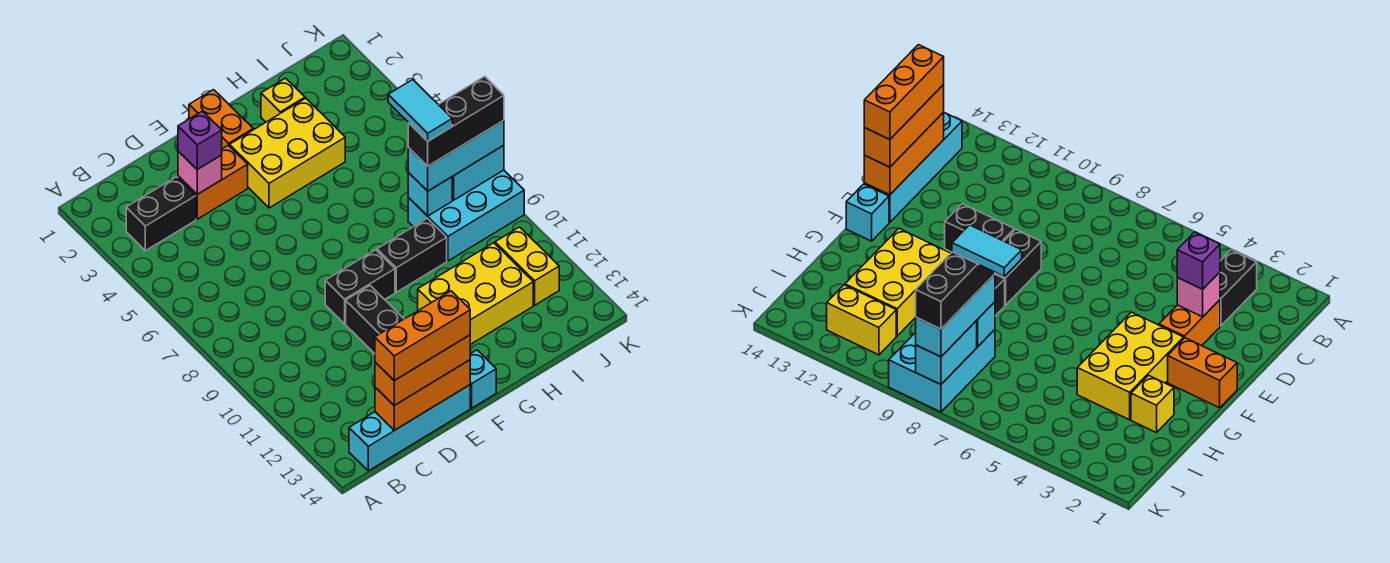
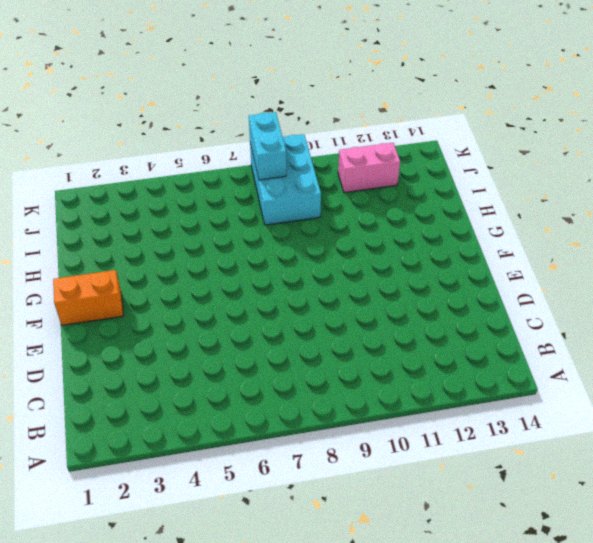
pink brick J11:J12 level 1 -> yellow brick J11:J12 level 1
none -> black brick B3:C3 level 1
none -> cyan brick B14:E14 level 1
none -> orange brick D3:E3 level 1

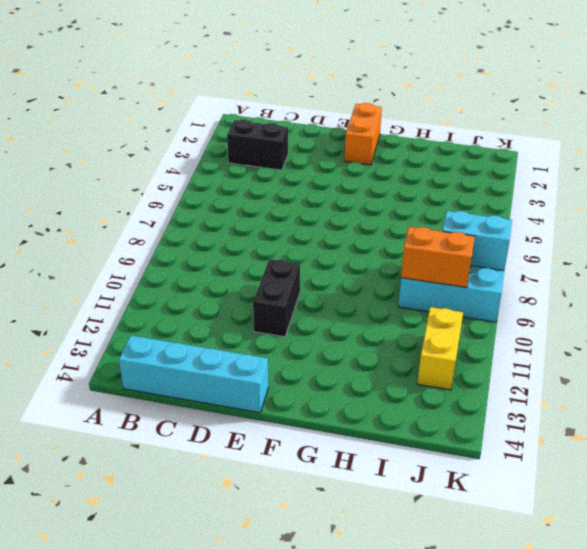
orange brick I9:J9 level 2 -> orange brick D3:E3 level 1
none -> black brick E9:F9 level 1
none -> yellow brick F3:H4 level 1
none -> cyan brick F14 level 1

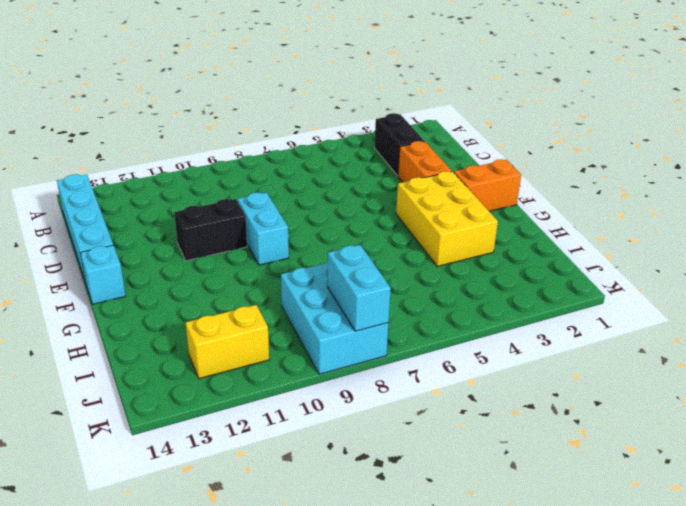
cyan brick E9:F9 level 1 -> black brick E9:F9 level 1
none -> black brick G9:H9 level 1
none -> yellow brick G11:I12 level 1
none -> yellow brick H2 level 1

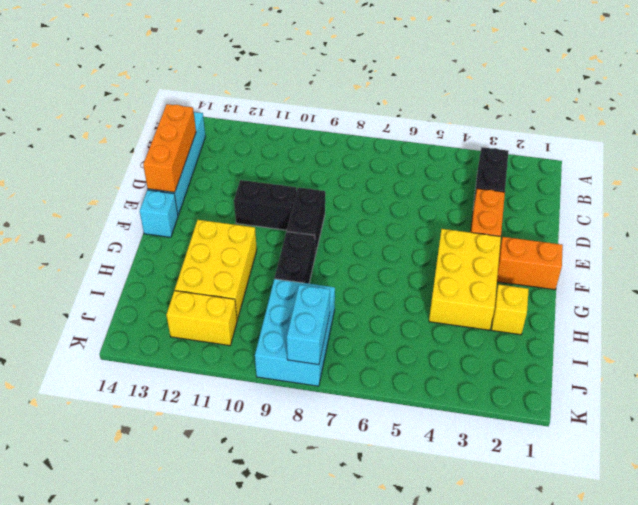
none -> pink brick D3 level 2
none -> cyan brick I8 level 2
none -> orange brick C14:E14 level 3

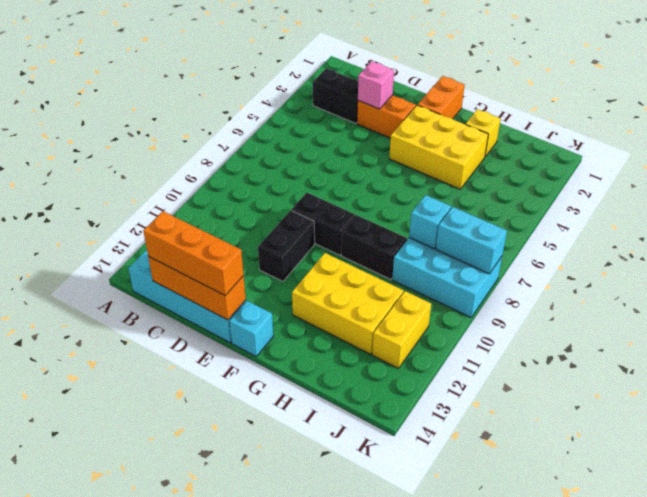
none -> purple brick D3 level 3
none -> cyan brick I8:K8 level 3
none -> orange brick C14:E14 level 4

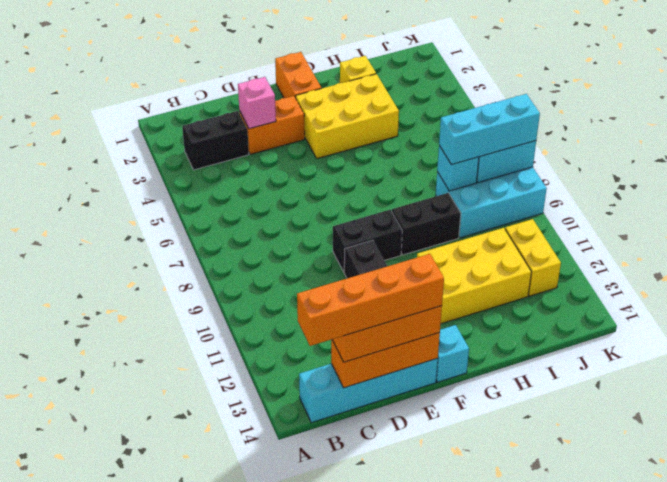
orange brick B14:E14 level 4 -> orange brick C14:E14 level 4
none -> purple brick D3 level 3
none -> black brick I8:K8 level 4
none -> cyan tile I7:I8 level 5

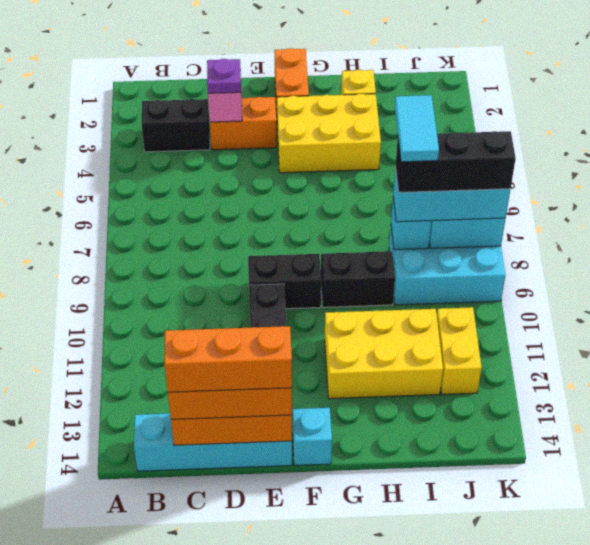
purple plate D3 level 3 -> purple brick D3 level 3

